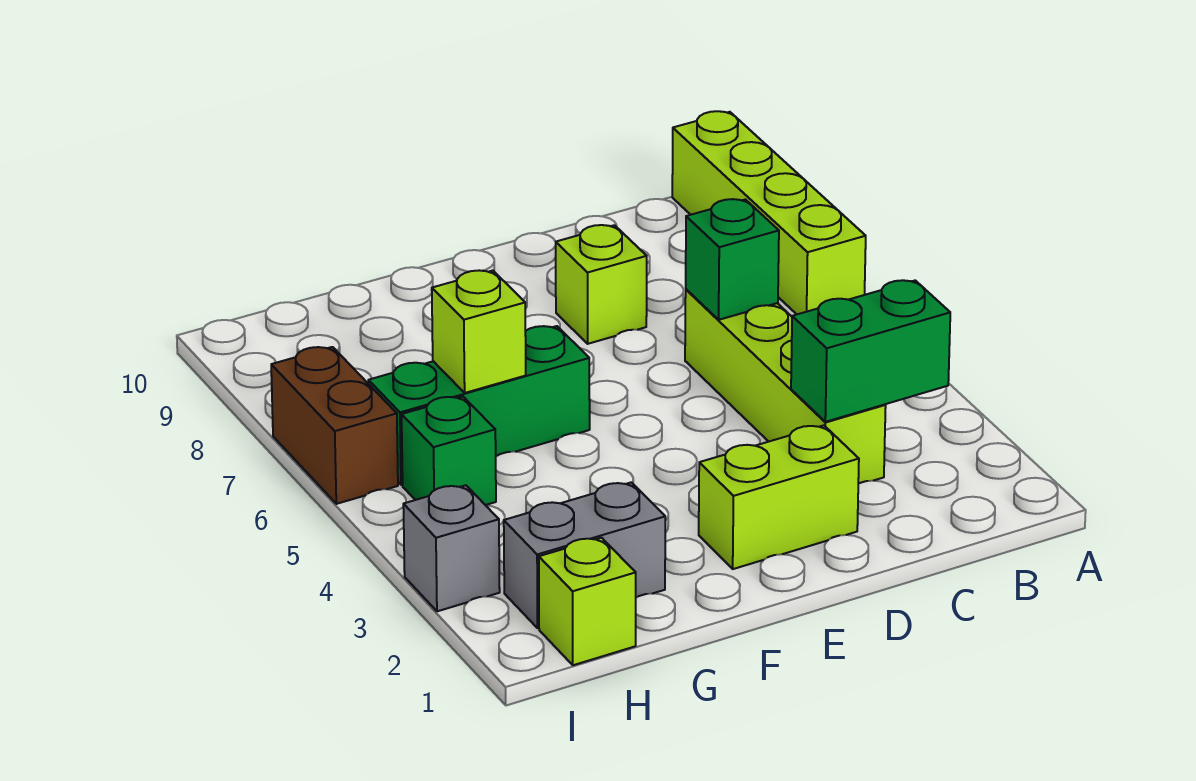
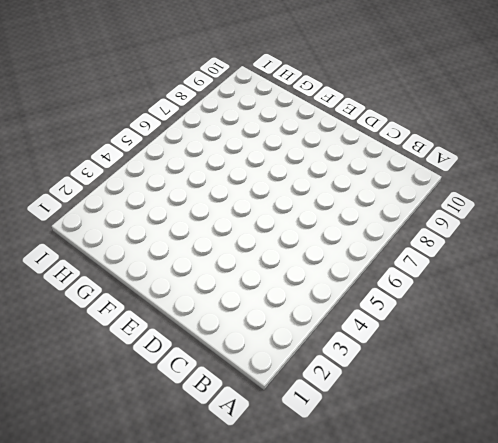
none -> lime brick A7:A10 level 1
none -> lime brick C3:C6 level 1
none -> lime brick D2:E2 level 1

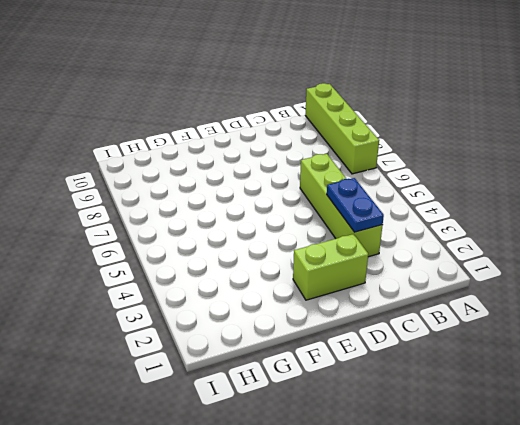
blue plate C3:C4 level 2 -> green brick B3:C3 level 2
none -> lime brick D8 level 1
none -> green brick F6:H6 level 1
none -> grey brick G2:H2 level 1

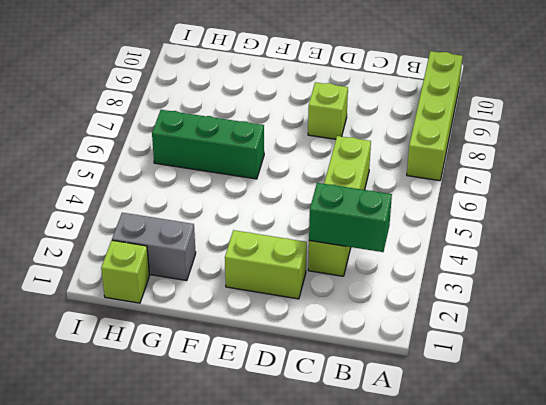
none -> green brick H5 level 1
none -> grey brick I3 level 1
none -> brown brick I6:I7 level 1

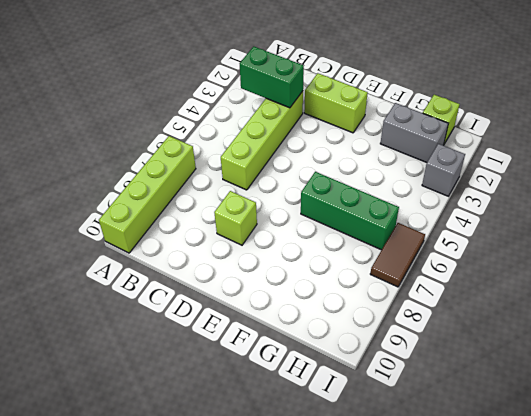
brown tile I6:I7 level 1 -> brown brick I6:I7 level 1
none -> green brick H5 level 1
none -> green brick C6 level 2
none -> lime brick G6 level 2

